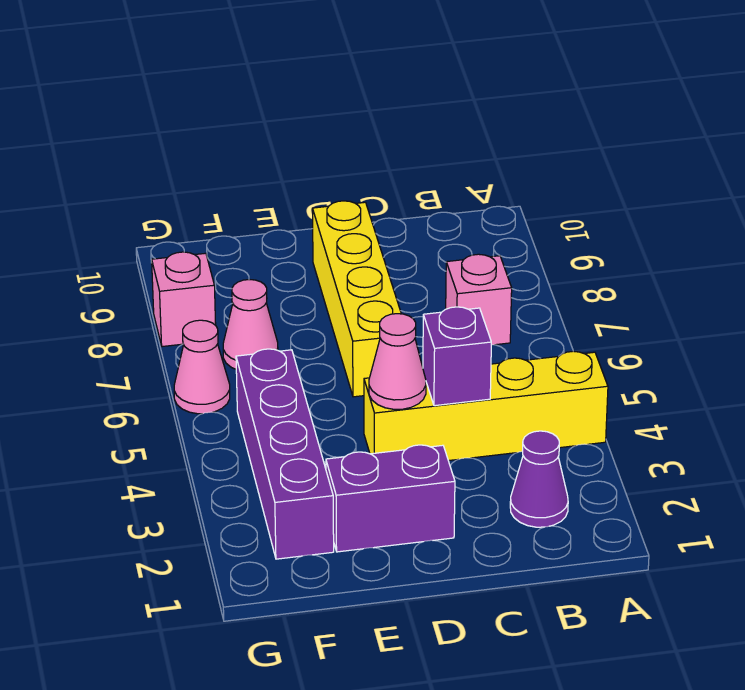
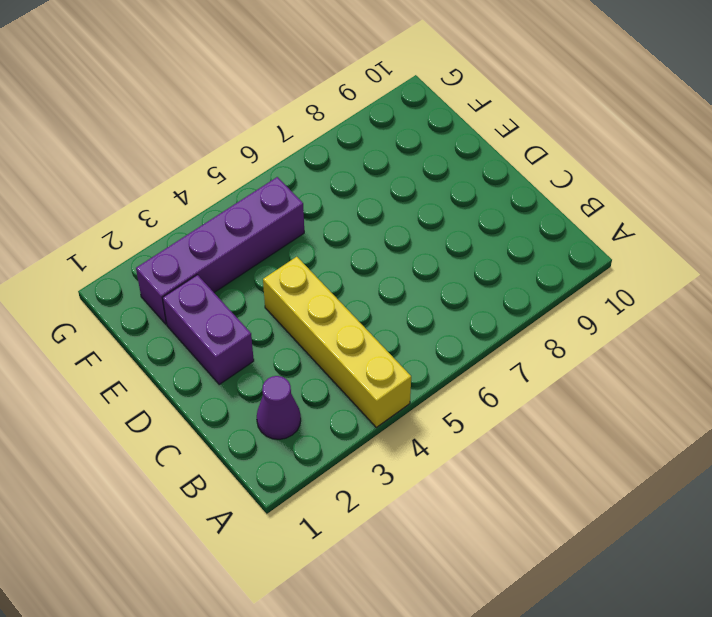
none -> pink brick B7 level 1
none -> yellow brick D6:D9 level 1

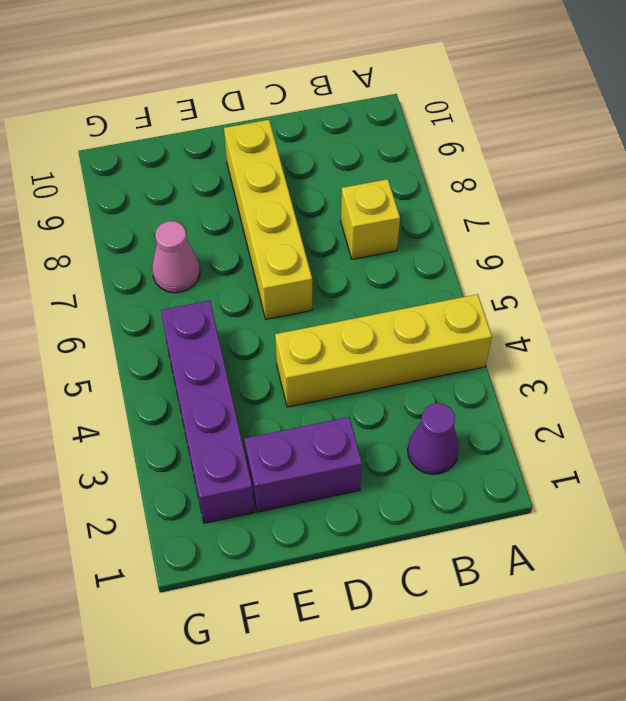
yellow brick B7 level 1 -> pink brick B7 level 1
none -> pink cone G6 level 1
none -> pink brick G8 level 1

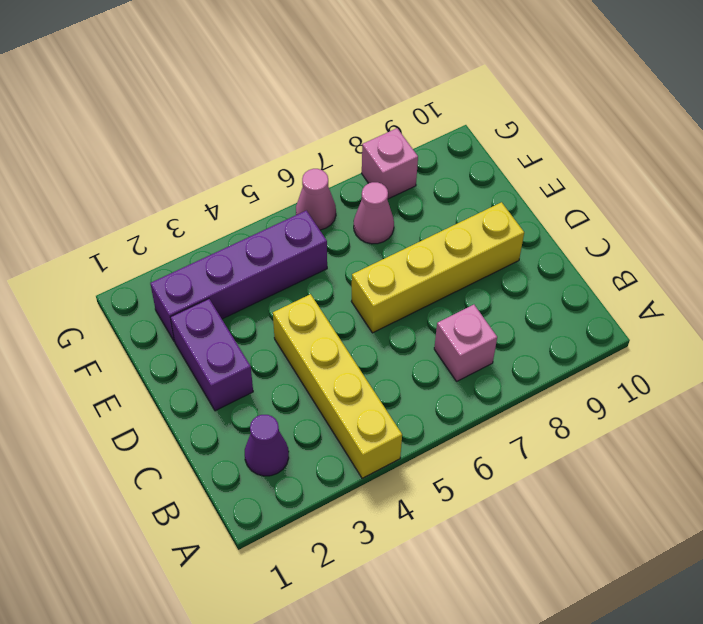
none -> purple brick C4 level 2
none -> pink cone D4 level 2

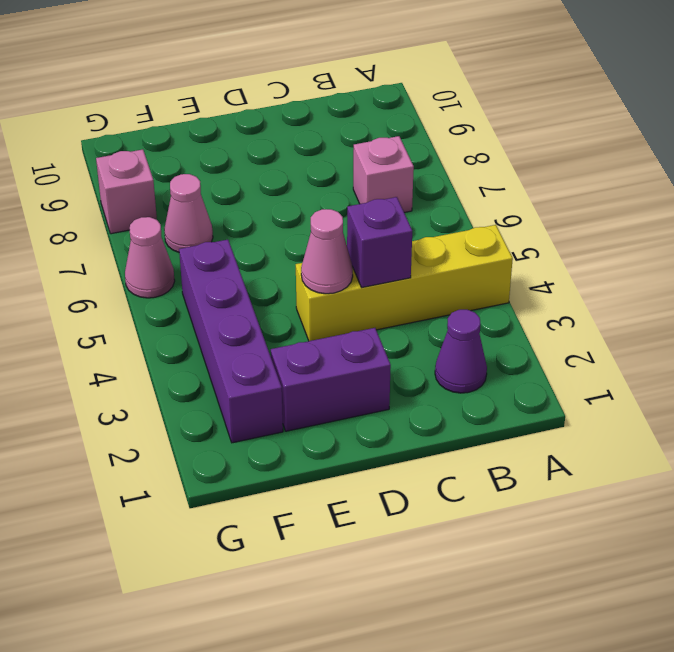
none -> yellow brick D6:D9 level 1

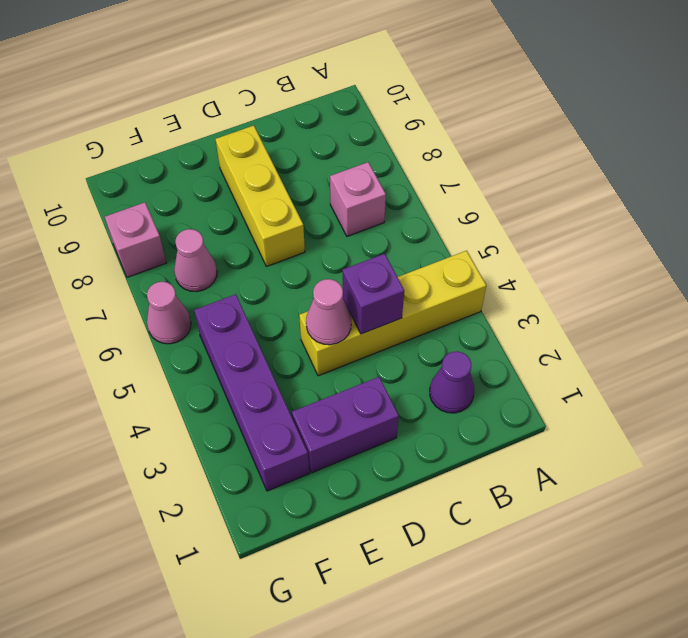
yellow brick D7:D9 level 1 -> yellow brick D6:D9 level 1

